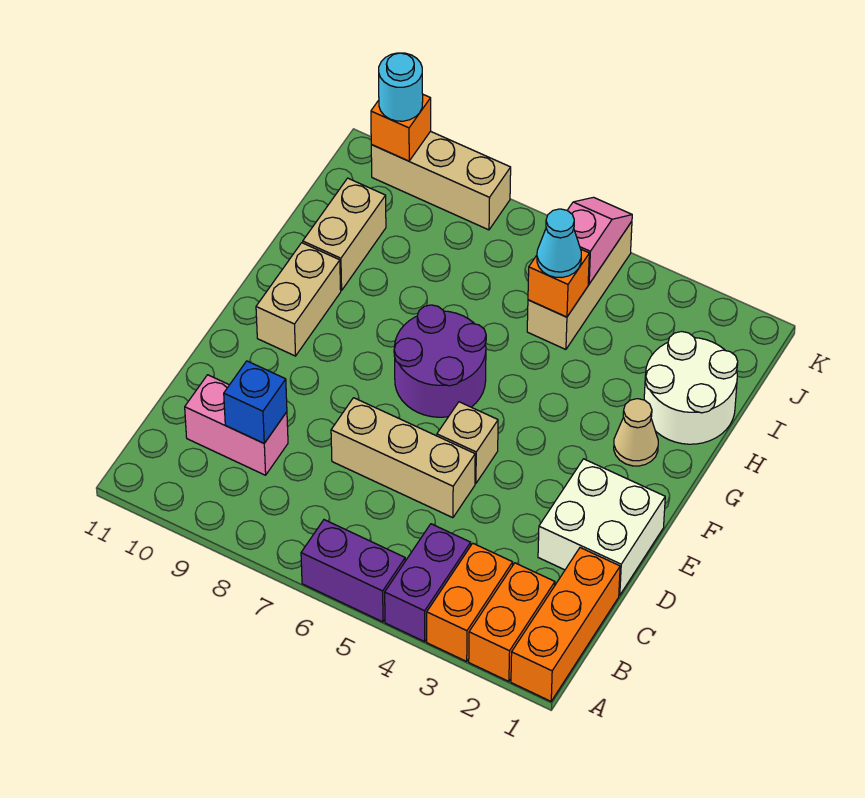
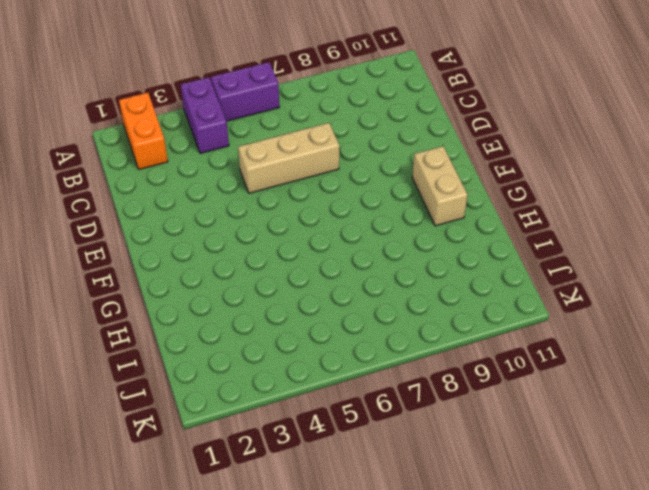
none -> orange brick A1:C1 level 1
none -> orange brick A3:B3 level 1
none -> pink brick C9:C10 level 1

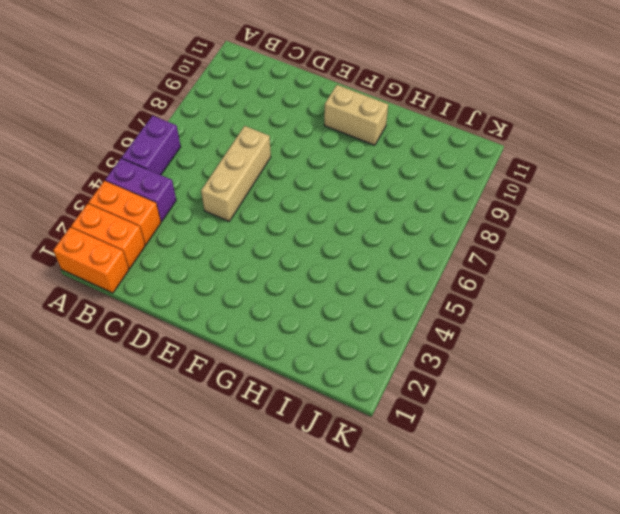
orange brick A1:B1 level 1 -> orange brick A1:C1 level 1
none -> pink brick C9:C10 level 1
none -> white brick D1:E2 level 1
none -> tan brick E5 level 1

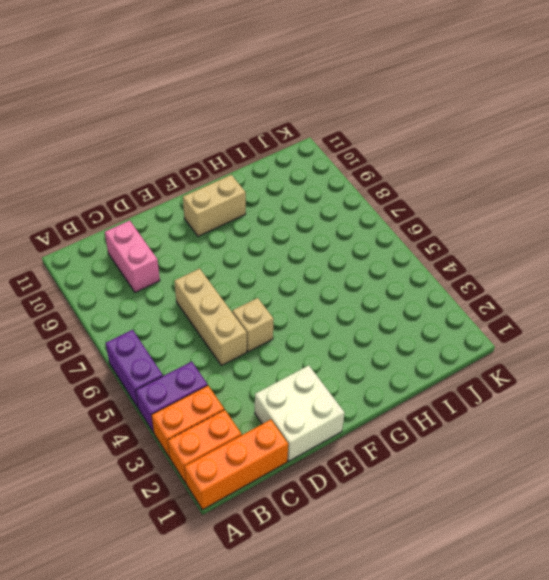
none -> purple round brick F6:G7 level 1
none -> tan cone G2 level 1
none -> white round brick H1:I2 level 1

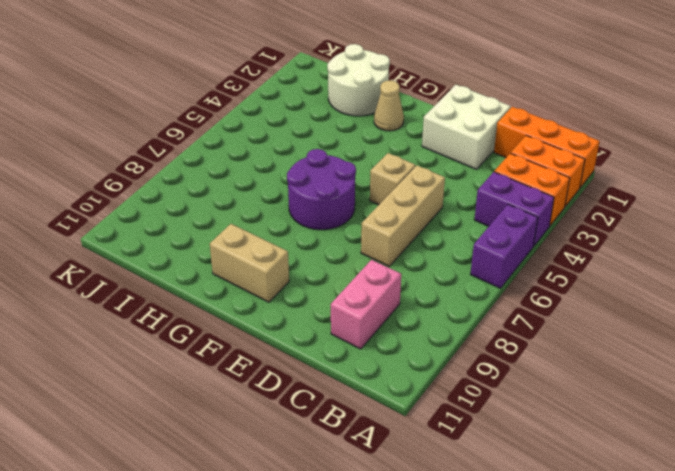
none -> tan brick H10:I10 level 1
none -> tan brick I5:K5 level 1
none -> tan brick K8:K10 level 1

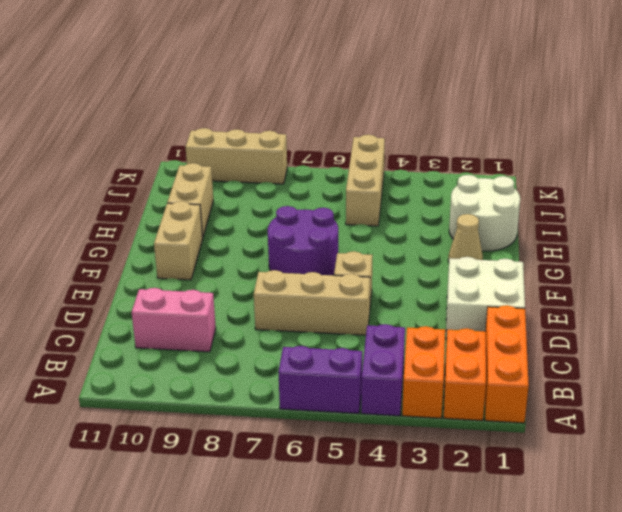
none -> blue brick C9 level 2
none -> orange brick I5 level 2
none -> pink slope J5:K5 level 2 top J

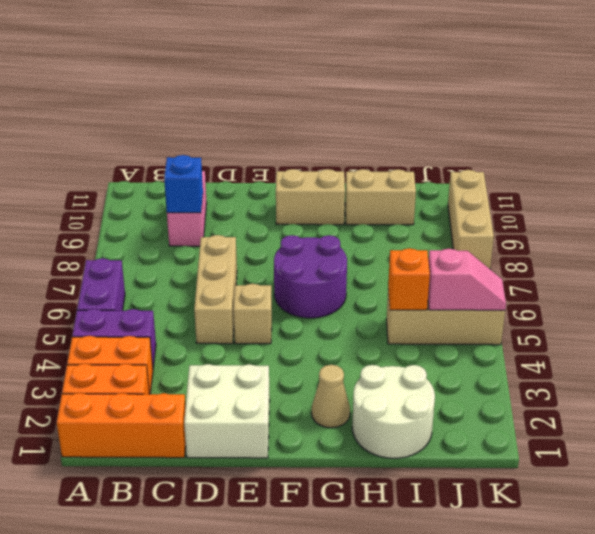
none -> orange brick K10 level 2
none -> cyan cone I5 level 3
none -> cyan round brick K10 level 3

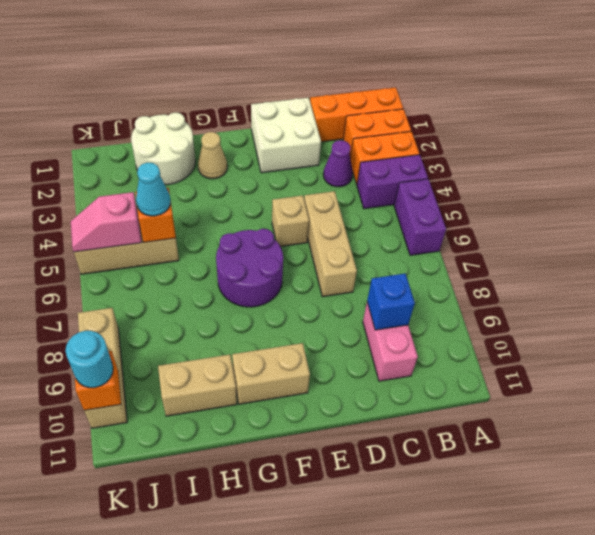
purple cone C3 level 1 -> none

